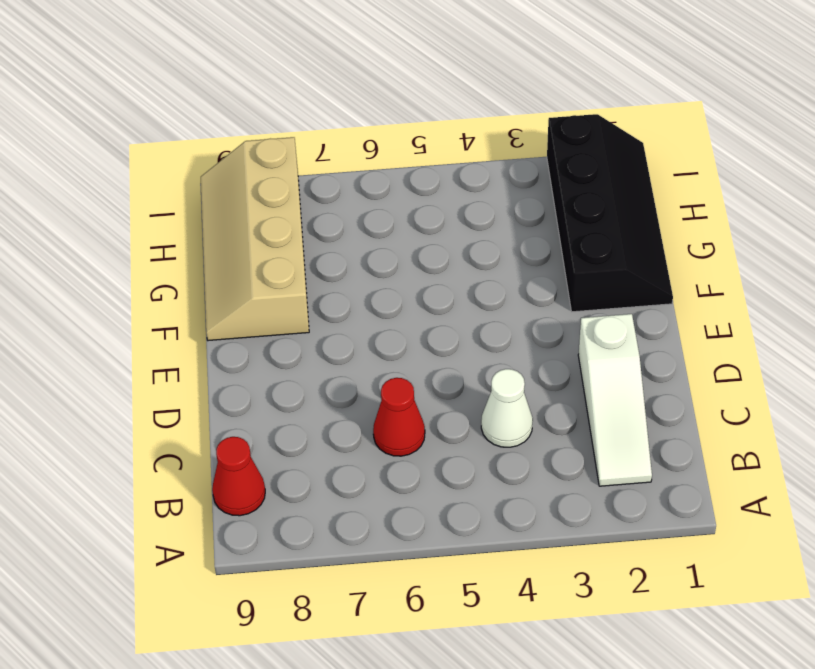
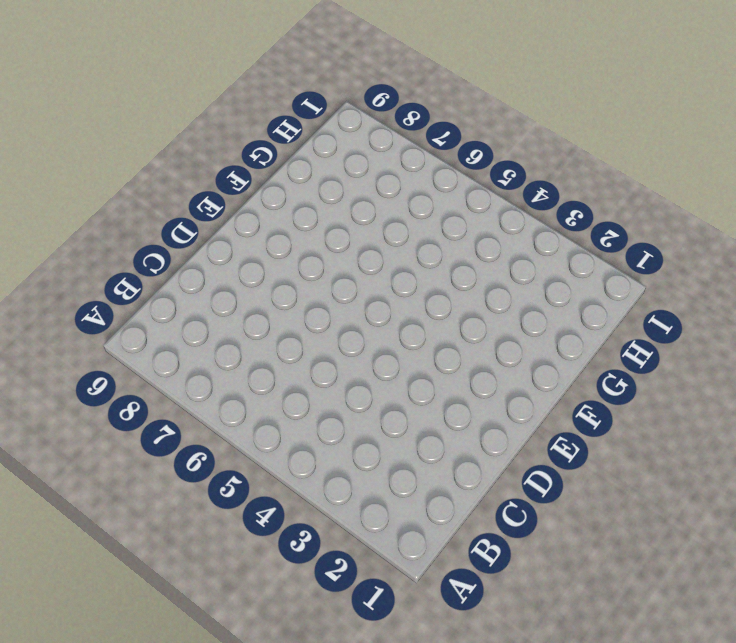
none -> white slope B2:D2 level 1 top D
none -> red cone B9 level 1

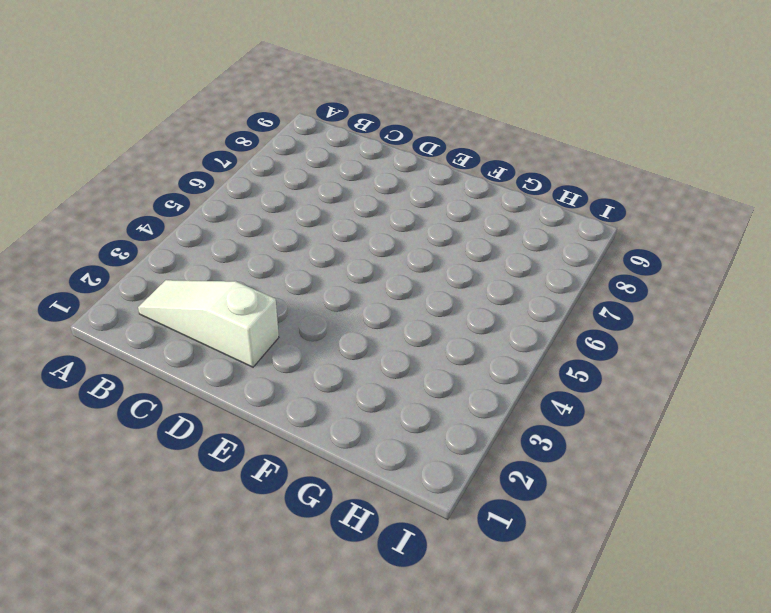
none -> red cone B9 level 1
none -> white cone C4 level 1

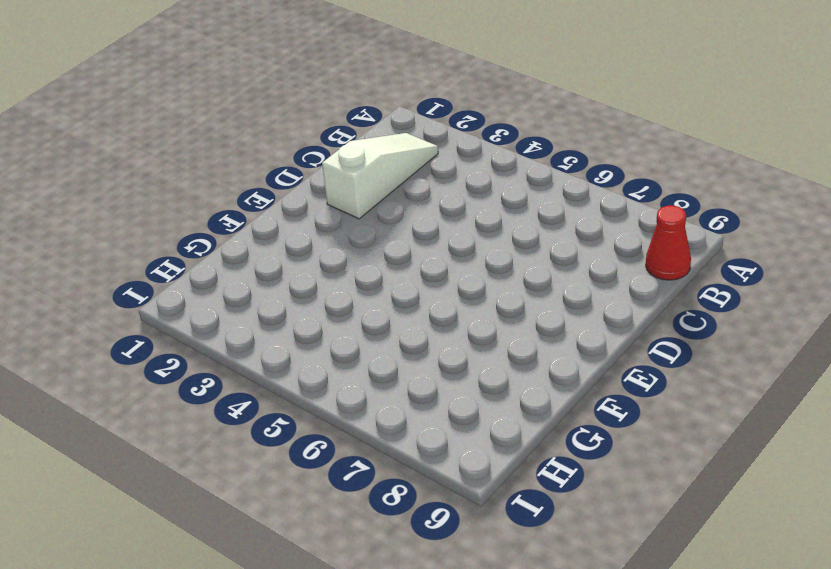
none -> white cone C4 level 1
none -> red cone C6 level 1

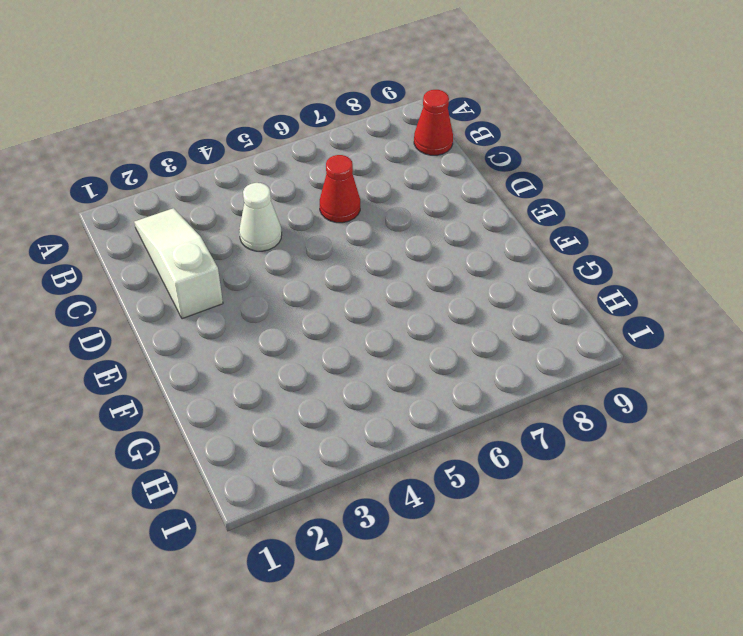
none -> black slope F1:I2 level 1 top 2
none -> tan slope F8:I9 level 1 top 8

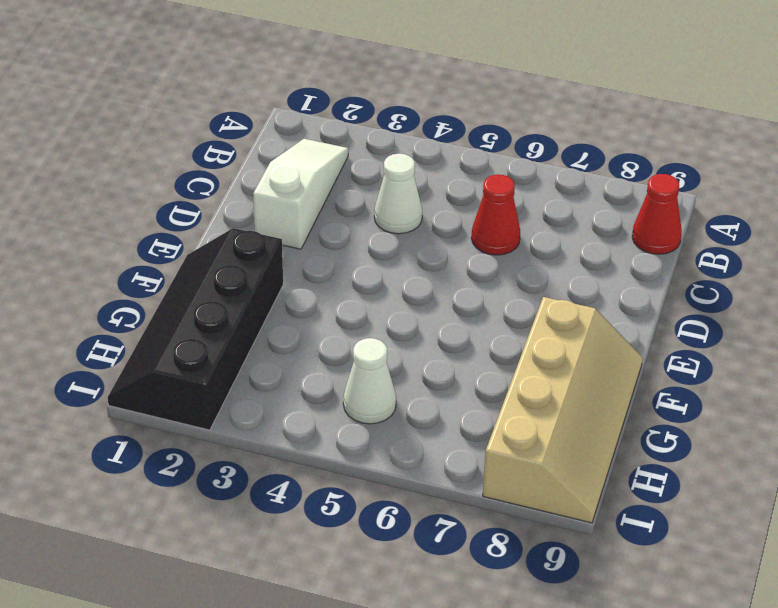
white cone H5 level 1 -> none

